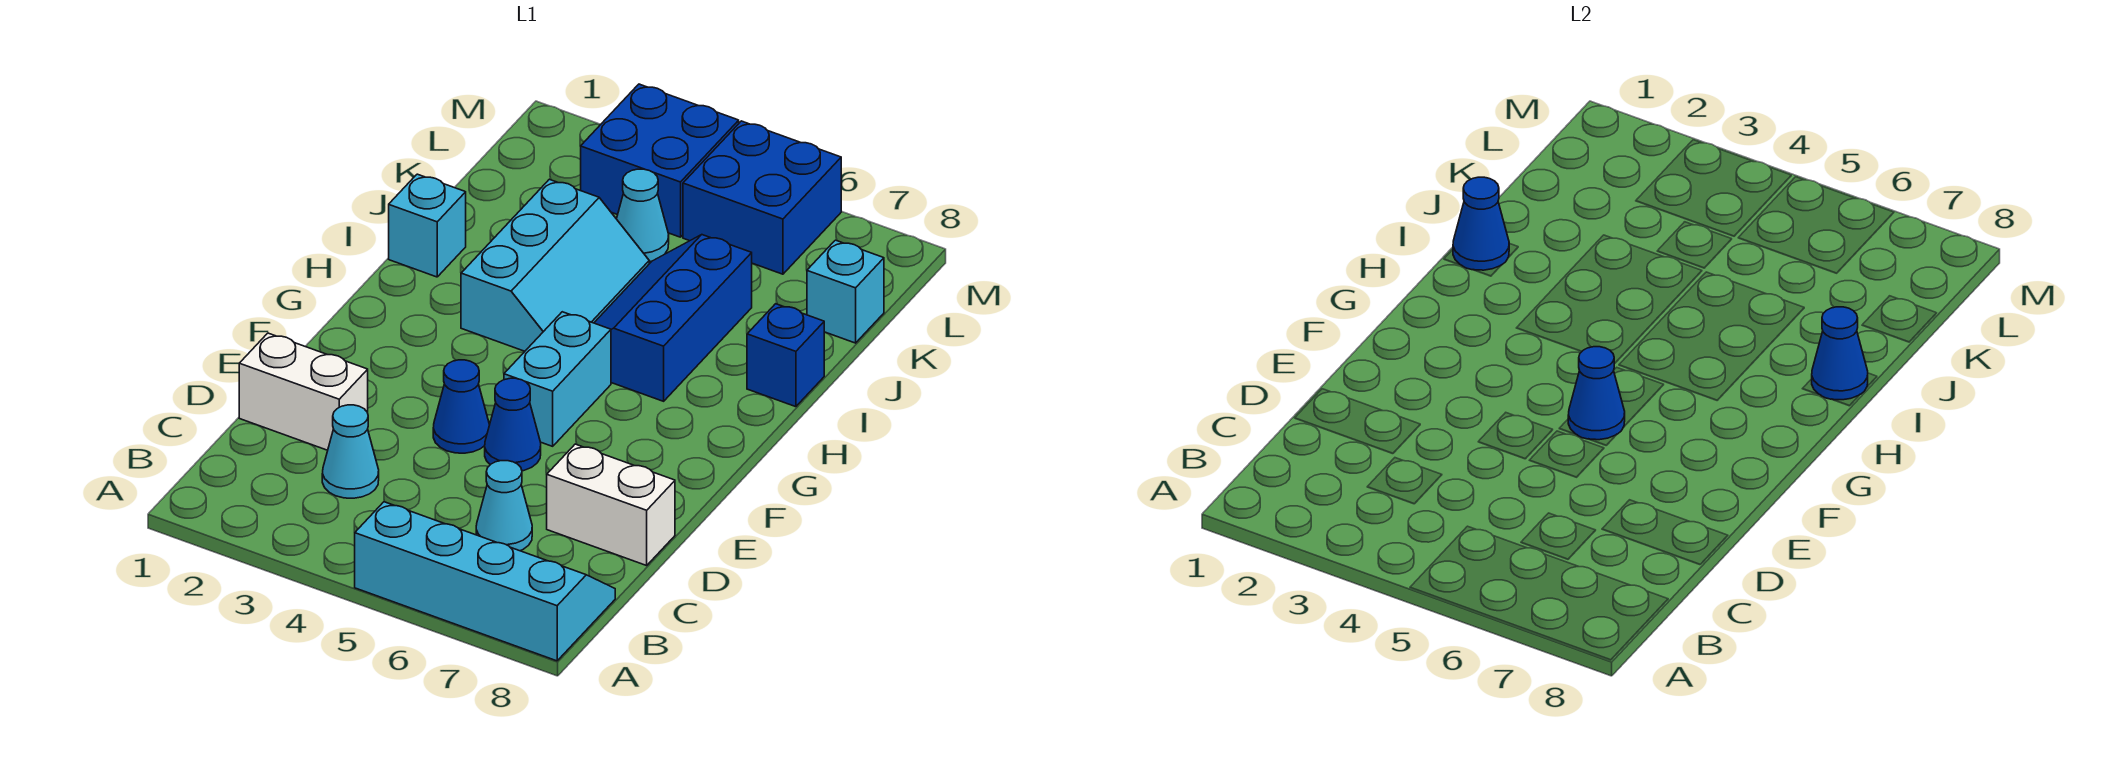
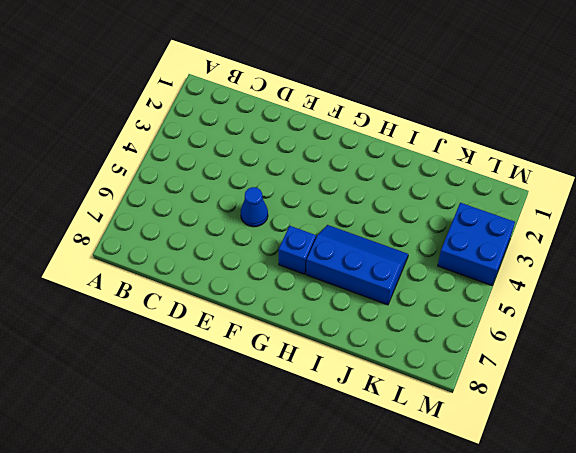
blue brick G6 level 1 -> blue brick I8 level 1
none -> cyan slope A5:B8 level 1 top A
none -> cyan cone C3 level 1
none -> cyan cone C6 level 1

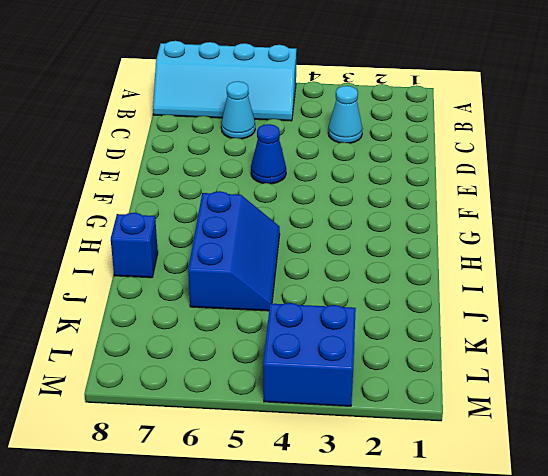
none -> white brick D1:D2 level 1
none -> white brick D7:D8 level 1
none -> blue cone E4 level 1

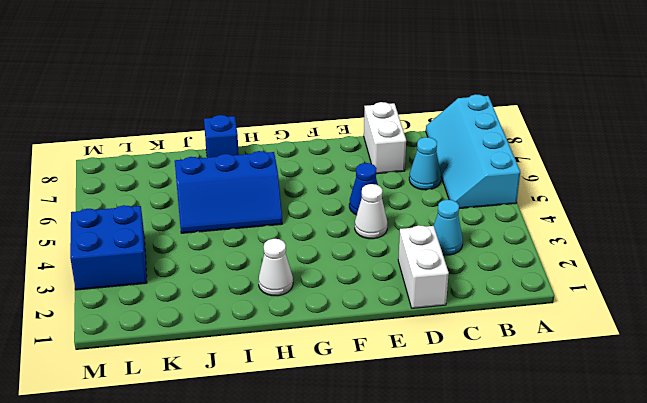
white cone E4 level 1 -> blue cone E4 level 1
white cone H2 level 1 -> none
none -> cyan brick F5:G5 level 1
none -> cyan slope H3:J4 level 1 top 3
none -> cyan brick I1 level 1

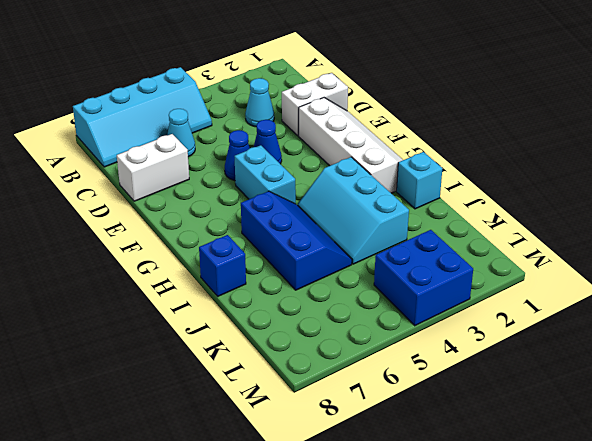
white slope E1:H2 level 1 top 2 -> none
none -> cyan cone K4 level 1
none -> cyan brick K8 level 1
none -> blue brick L5:M6 level 1

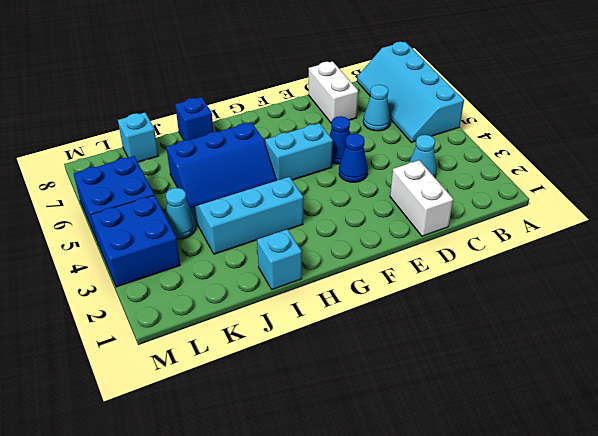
none -> blue cone F5 level 2
none -> blue cone I1 level 2
none -> blue cone I8 level 2

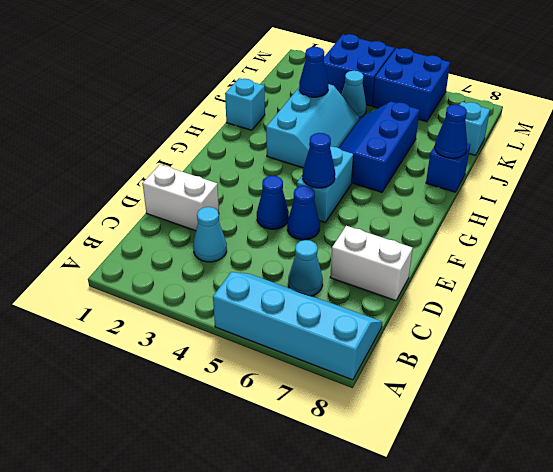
blue cone J3 level 2 -> blue cone I1 level 2

